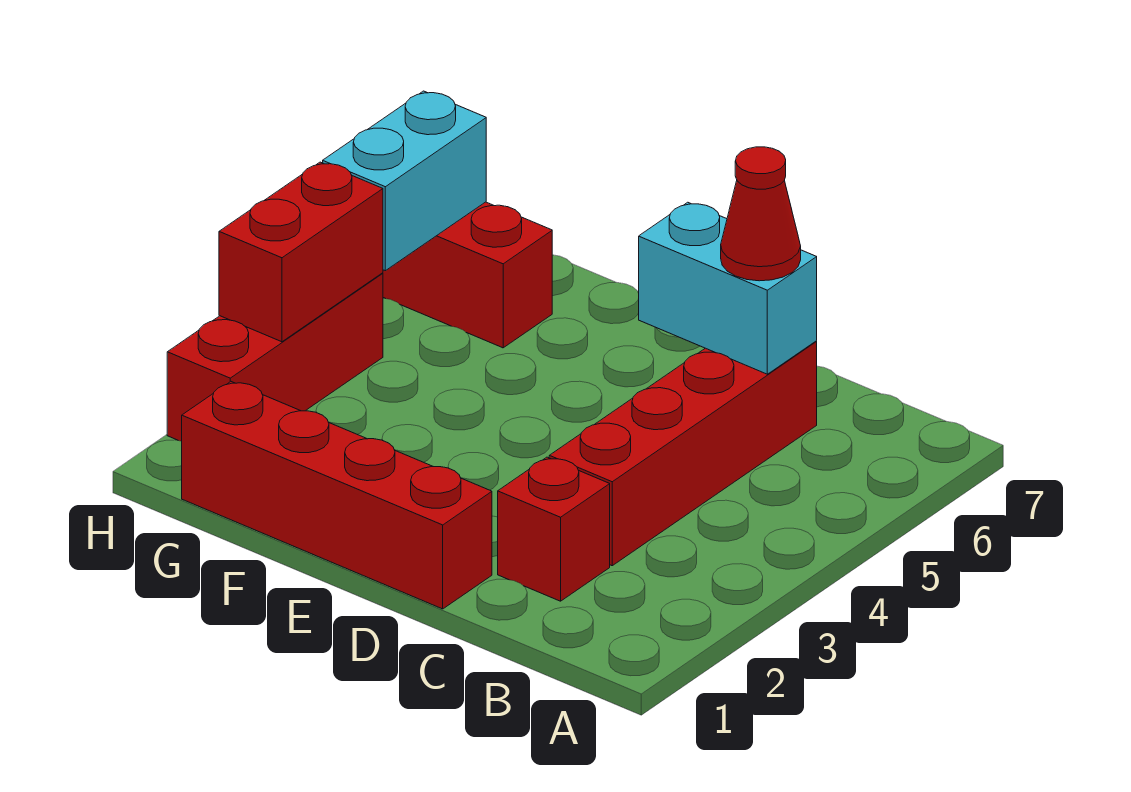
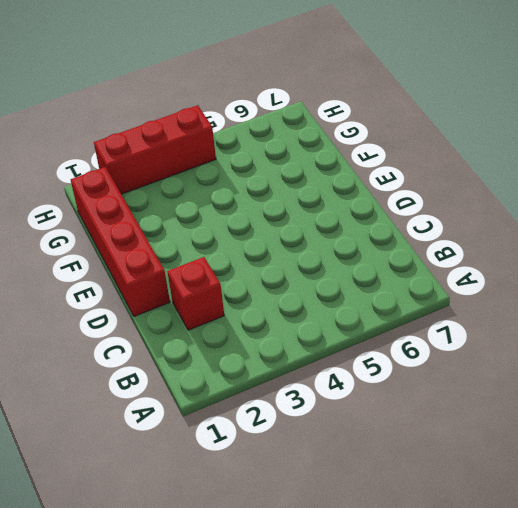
none -> red brick C3:C6 level 1
none -> red brick G6:H6 level 1

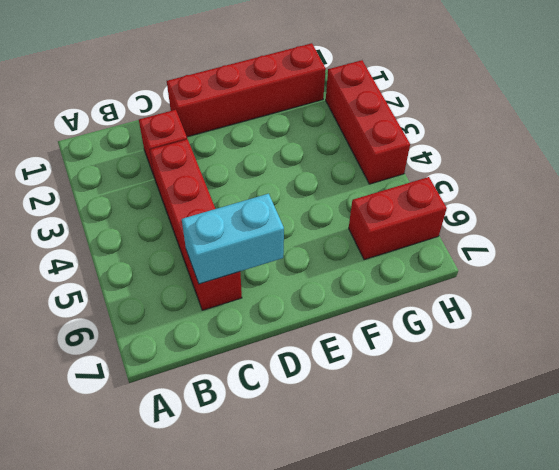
none -> red brick H3:H4 level 2
none -> cyan brick H5:H6 level 2

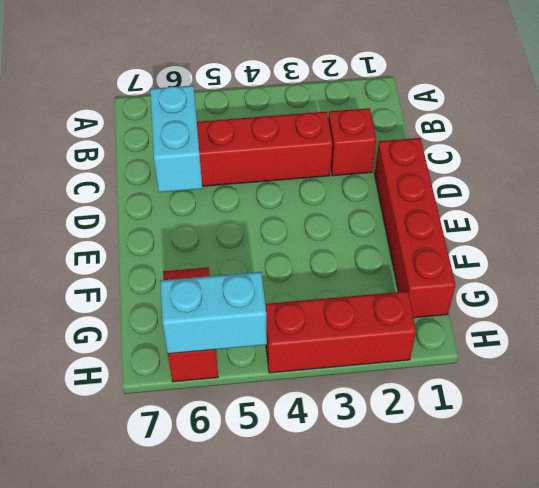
none -> red brick H3:H4 level 2
none -> red cone C6 level 3

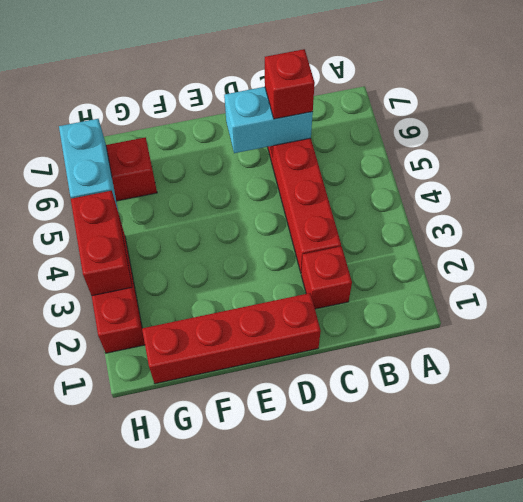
red brick C6 level 3 -> red cone C6 level 3

